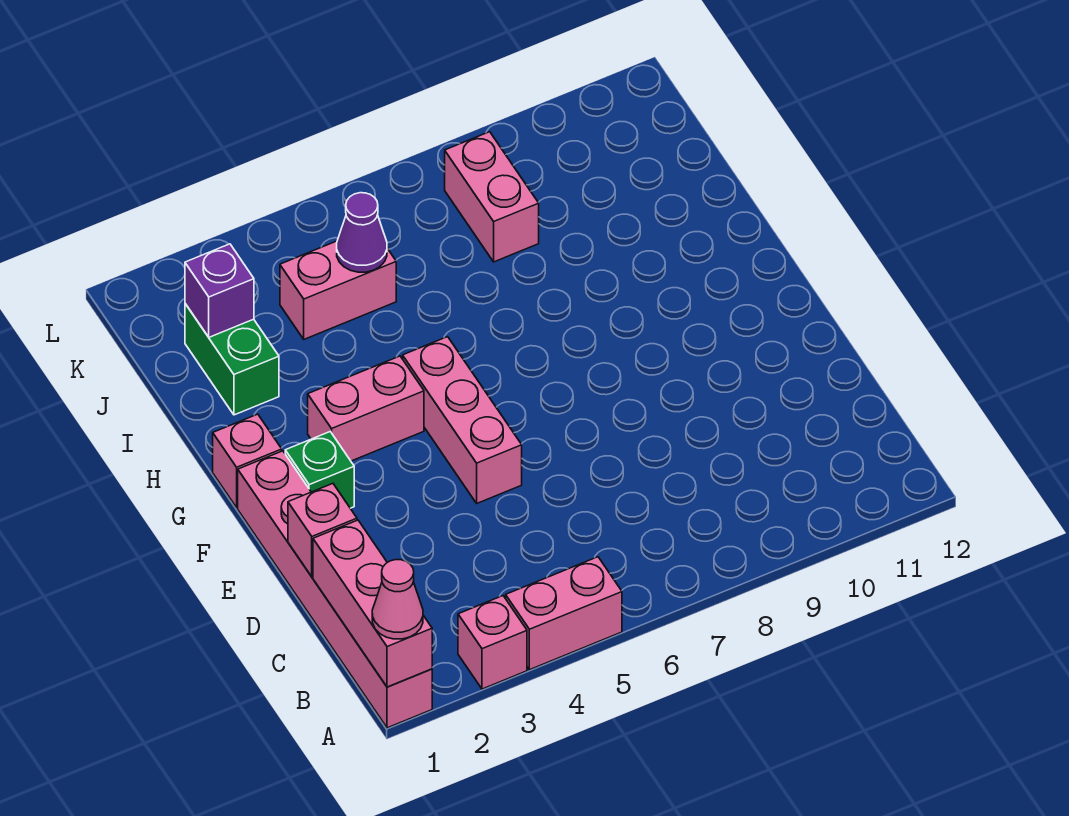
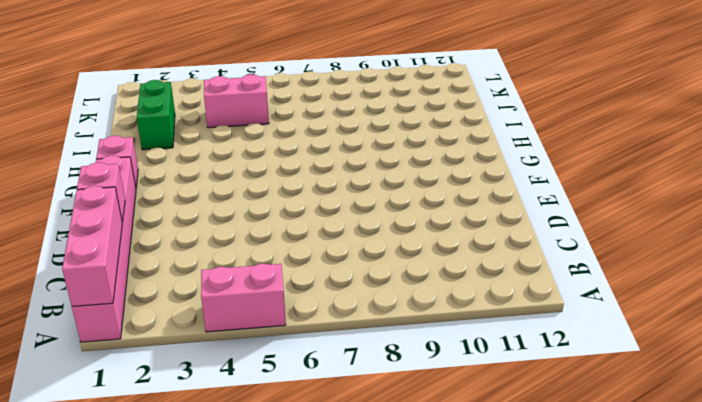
none -> pink brick A3 level 1
none -> pink brick E5:G5 level 1
none -> green brick F2 level 1

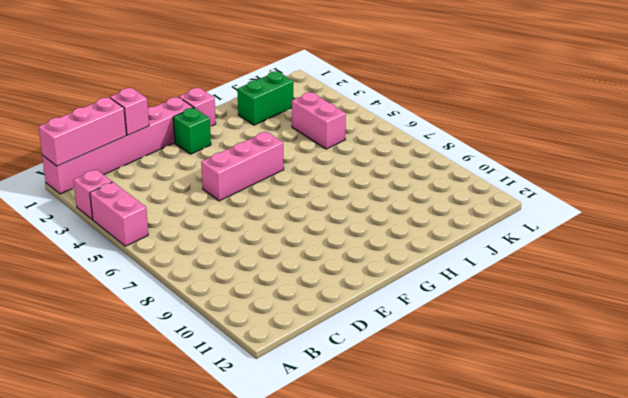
none -> pink brick G3:G4 level 1
none -> pink brick J8:K8 level 1
none -> purple brick J2 level 2

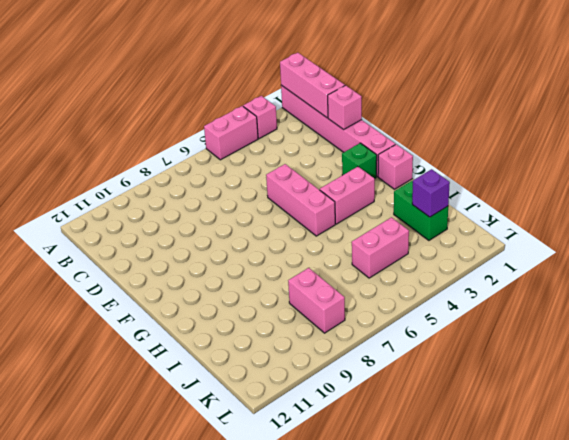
none -> purple cone J5 level 2
none -> pink cone A1 level 3

